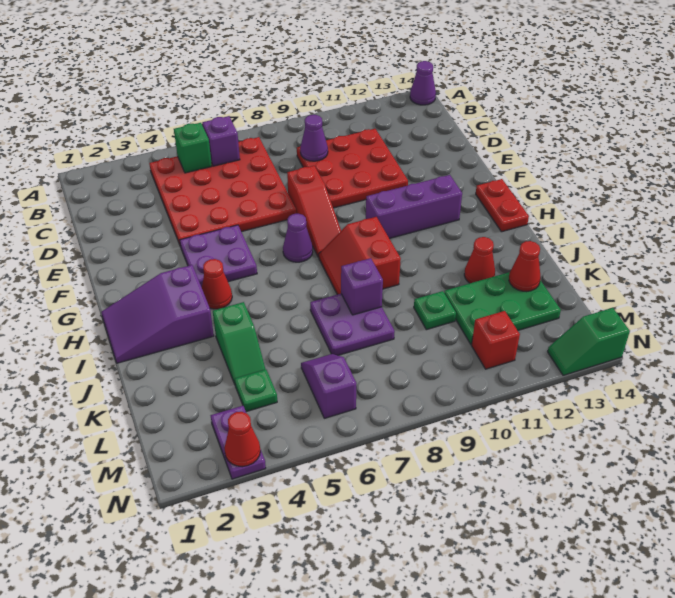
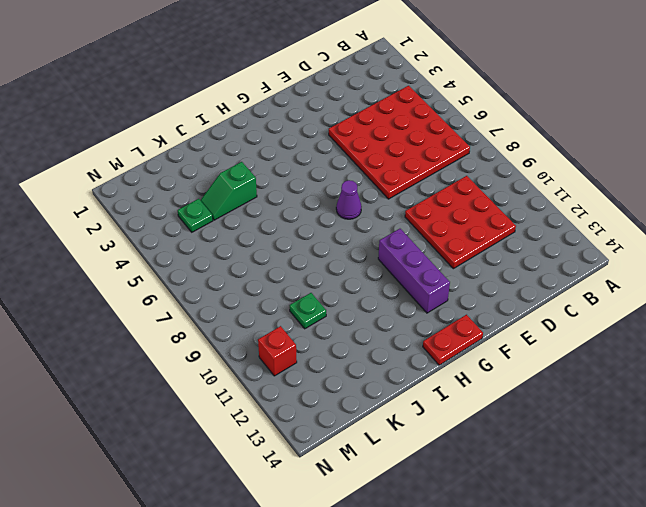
none -> purple cone A14 level 1
none -> red slope E8:G8 level 1 top E
none -> purple plate F4:G5 level 1

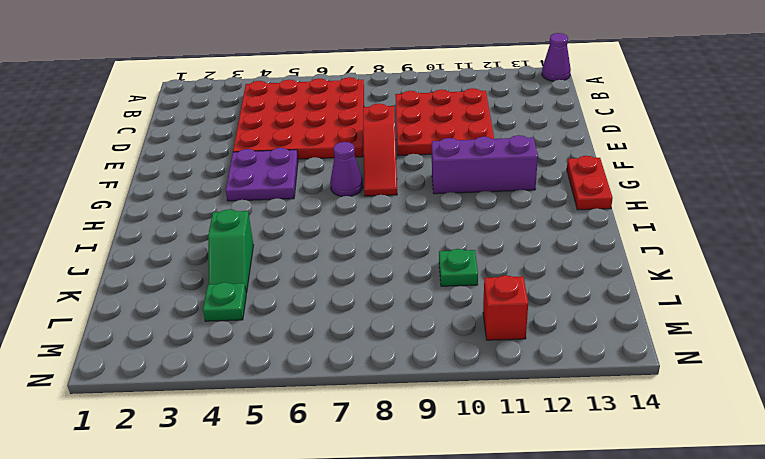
none -> purple slope H1:I3 level 1 top 3
none -> red cone H4 level 1
none -> red slope H8:I9 level 1 top 9

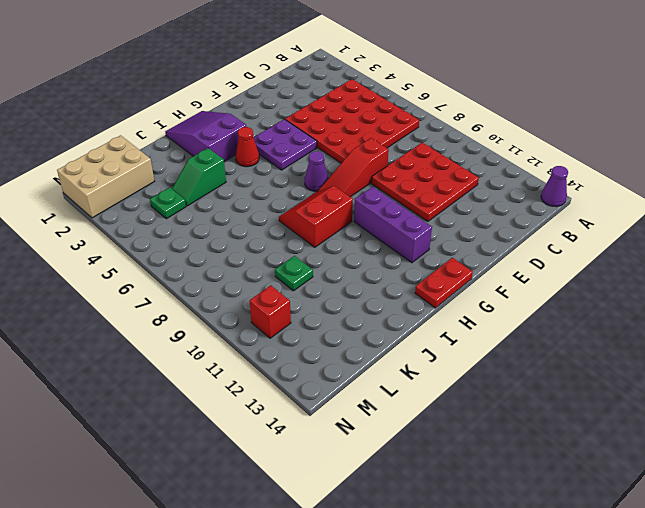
tan brick L1:N2 level 1 -> none
none -> purple plate J7:K8 level 1
none -> red cone J12 level 1
none -> green plate K11:L13 level 1

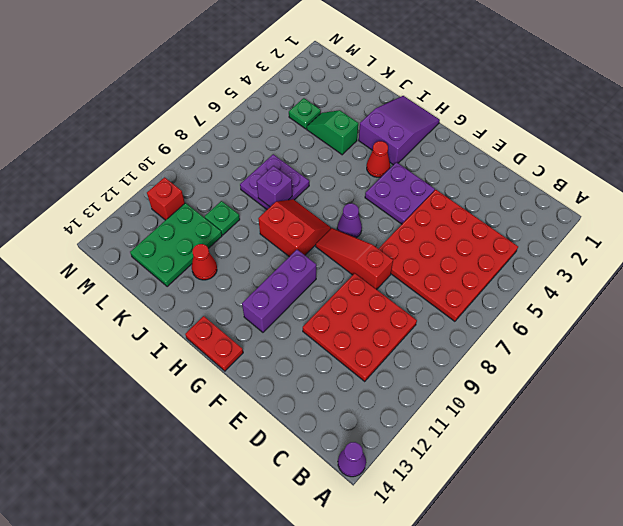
none -> purple slope L6:M6 level 1 top M
none -> purple plate M3:N3 level 1
none -> green slope N13:N14 level 1 top 14

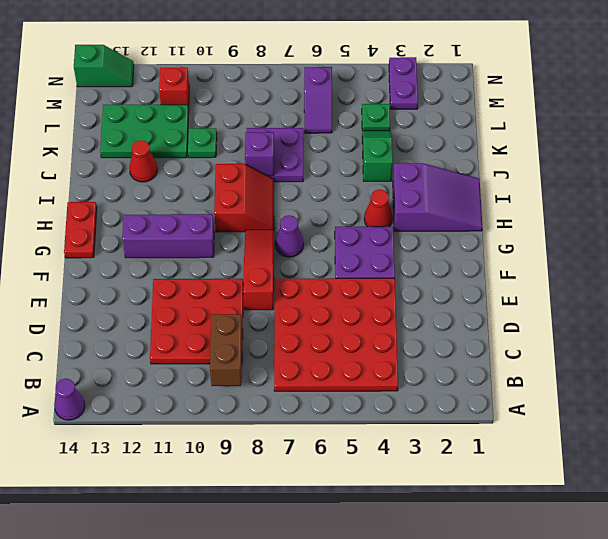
brown brick B9:C9 level 2 -> purple cone C9 level 2
none -> green brick B5 level 2
none -> purple brick B6 level 2
none -> red cone K13 level 2

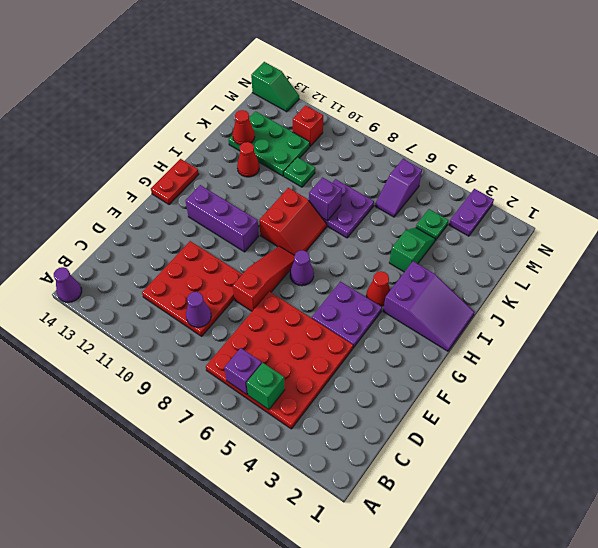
none -> red cone N3 level 2

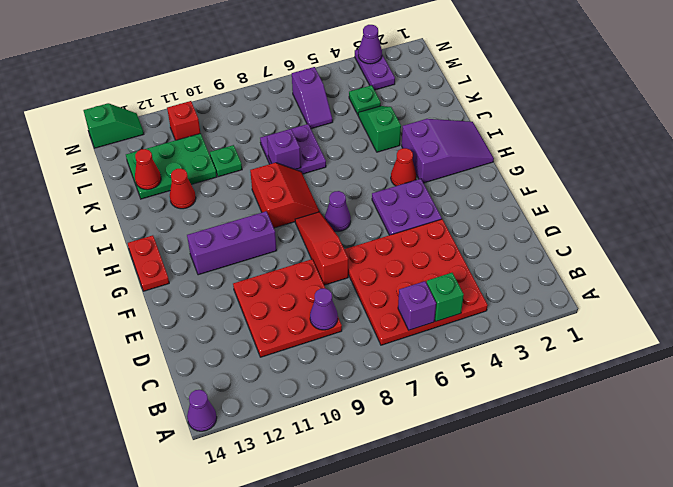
purple cone N3 level 2 -> red cone N3 level 2

